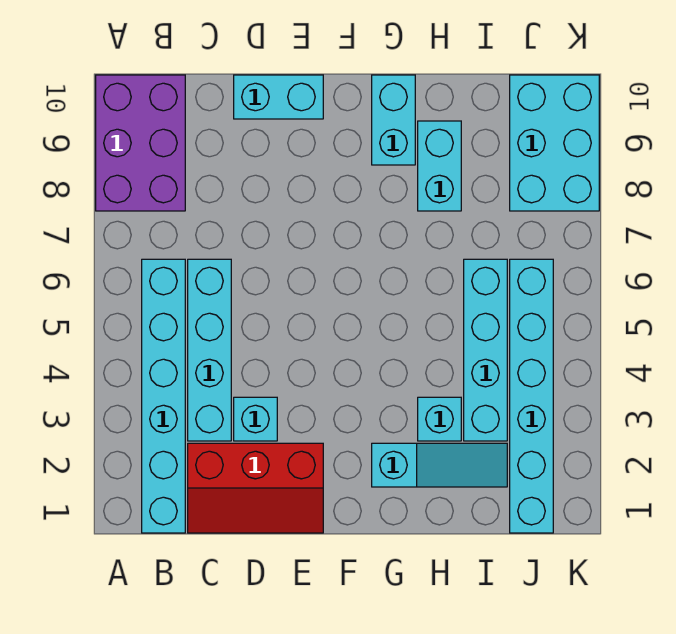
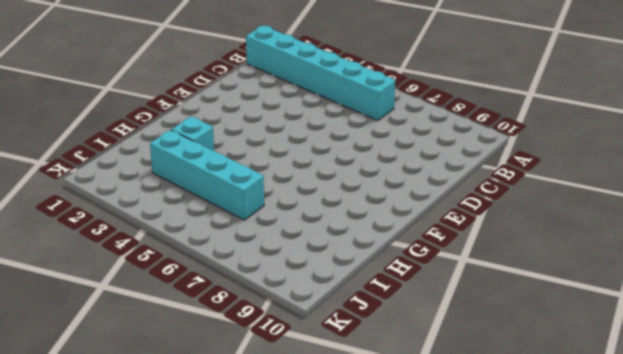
none -> purple brick A8:B10 level 1
none -> red slope C1:E2 level 1 top 2
none -> cyan brick C3:C6 level 1

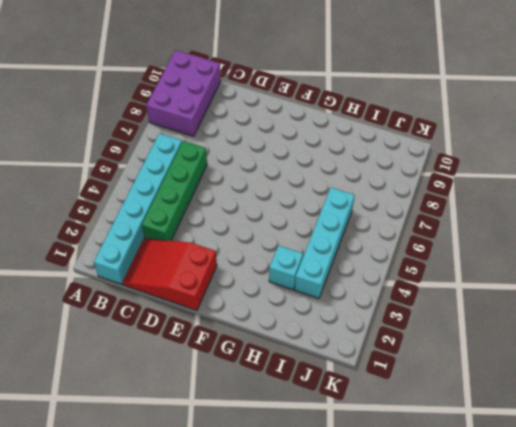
red slope C1:E2 level 1 top E -> red slope C1:E2 level 1 top 2
green brick C3:C6 level 1 -> cyan brick C3:C6 level 1
none -> cyan brick D3 level 1
none -> cyan brick D10:E10 level 1
none -> cyan slope G2:I2 level 1 top G

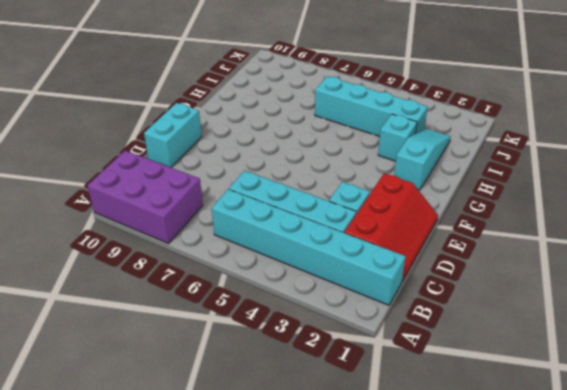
none -> cyan brick G9:G10 level 1
none -> cyan brick H8:H9 level 1
none -> cyan brick J1:J6 level 1

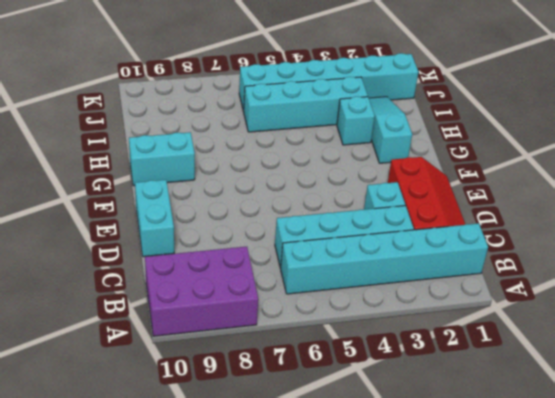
none -> cyan brick H8:H9 level 1
none -> cyan brick J8:K10 level 1

